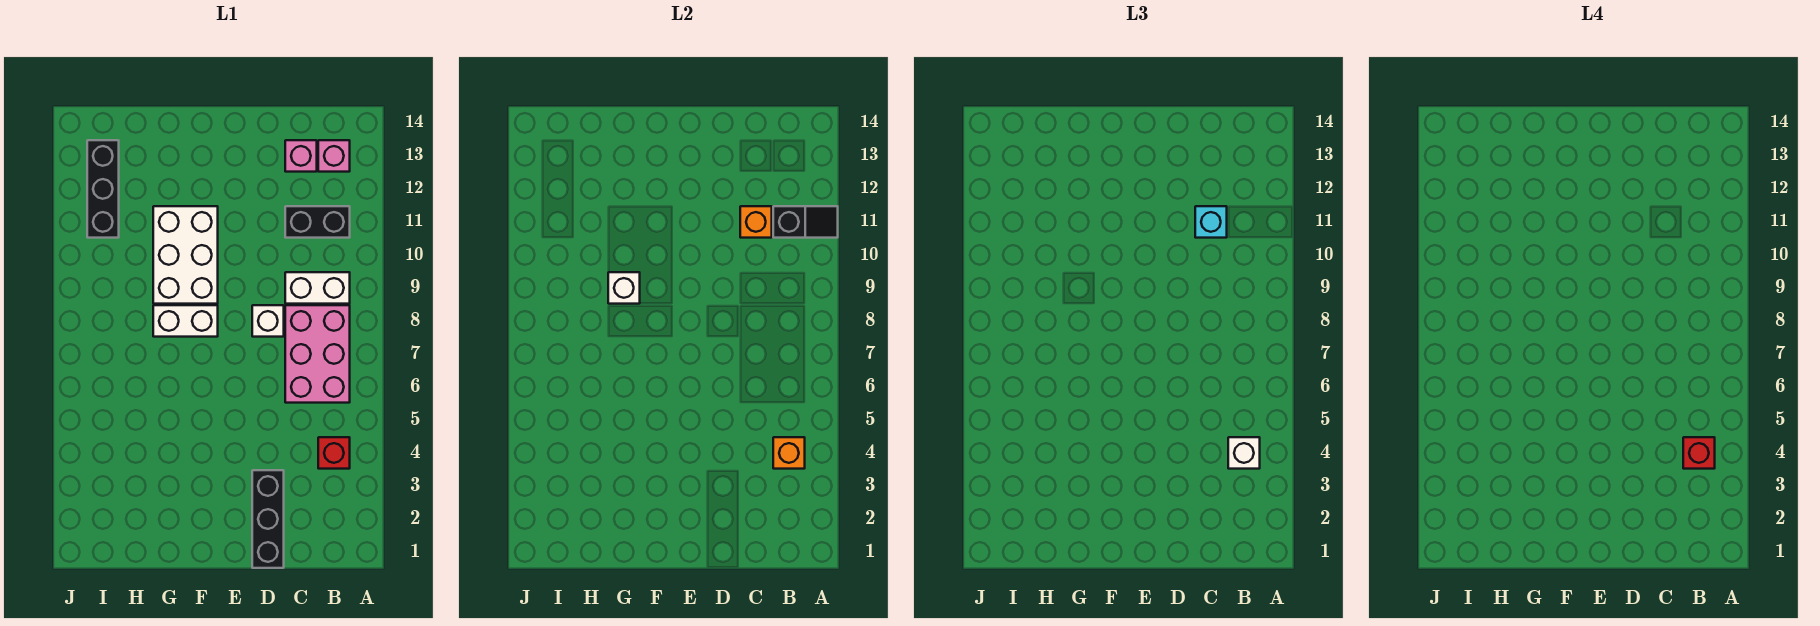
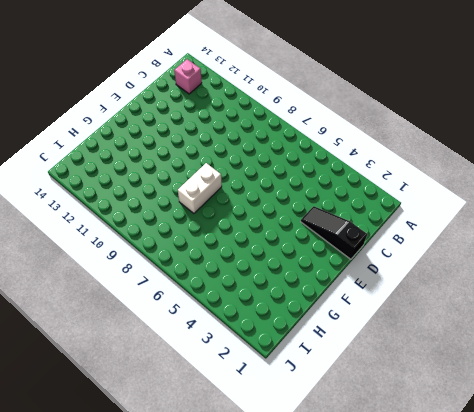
black slope D1:D3 level 1 top 1 -> black brick D1:D3 level 1
none -> red brick B4 level 1
none -> pink brick B6:C8 level 1
none -> white brick B9:C9 level 1

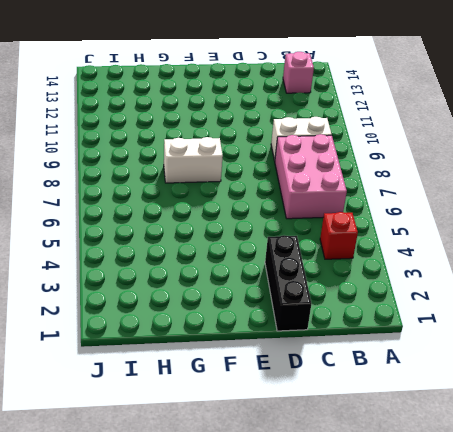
none -> black brick B11:C11 level 1
none -> pink brick C13 level 1
none -> white brick D8 level 1

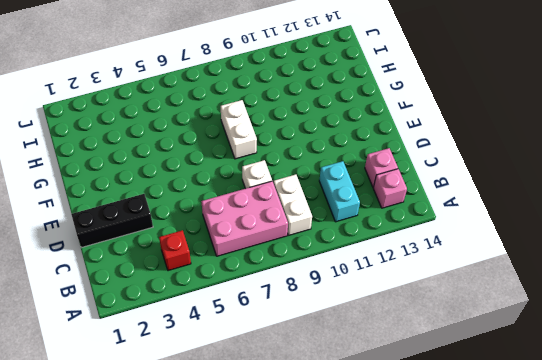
cyan brick B11:C11 level 1 -> black brick B11:C11 level 1
none -> white brick F9:G11 level 1
none -> black brick I11:I13 level 1
none -> black slope A11:B11 level 2 top B

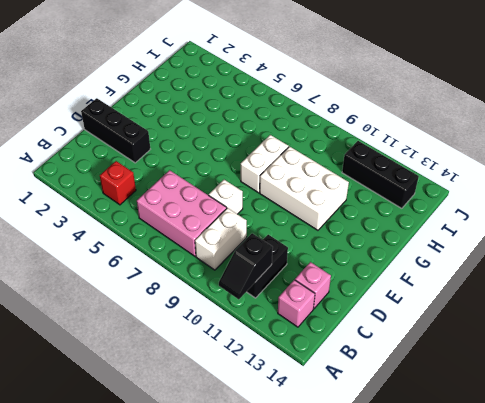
none -> orange brick B4 level 2
none -> orange brick C11 level 2
none -> white brick G9 level 2

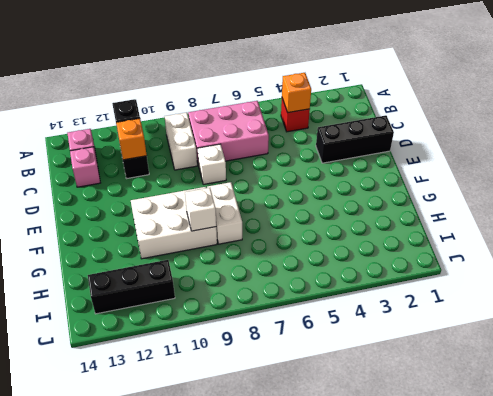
none -> white brick B4 level 3
none -> cyan brick C11 level 3
none -> red brick B4 level 4

